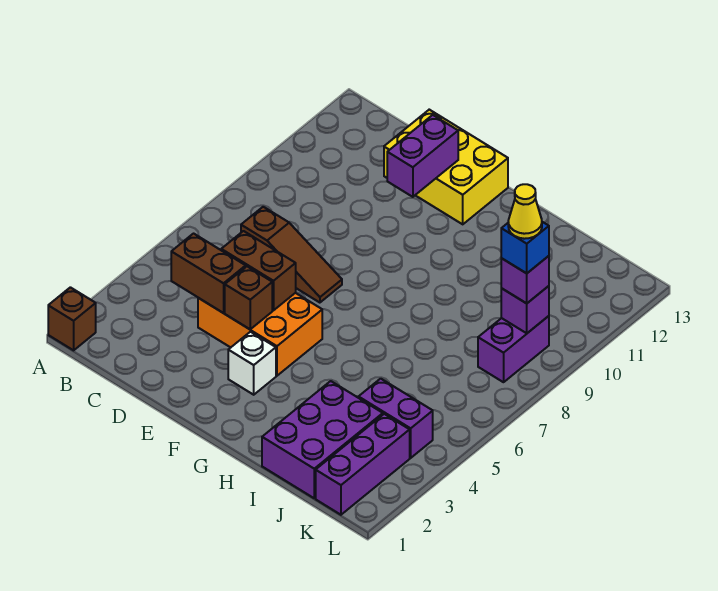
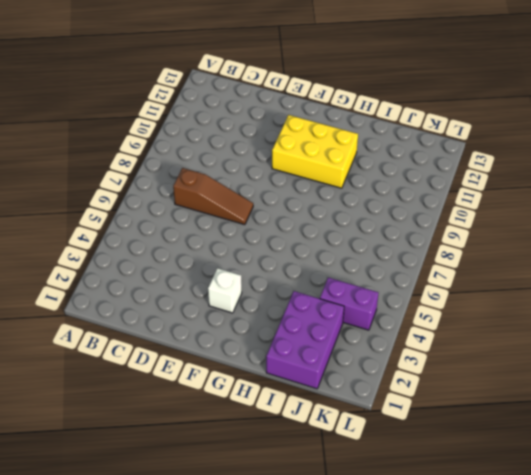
yellow brick F10:H11 level 1 -> yellow brick D12:F13 level 1
none -> brown brick A1 level 1
none -> orange brick D4:F5 level 1
none -> purple brick K1:K3 level 1

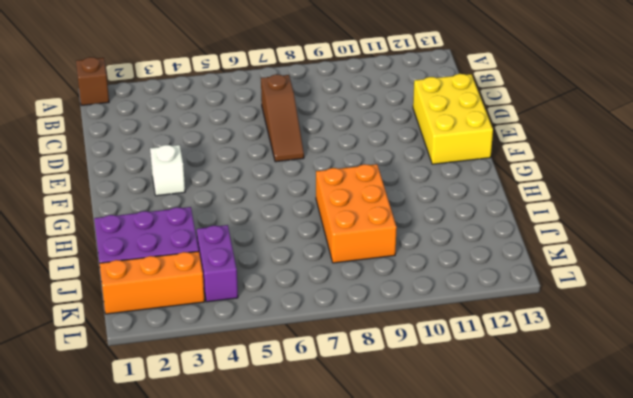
orange brick H8:J9 level 1 -> orange brick D4:F5 level 1
orange brick K1:K3 level 1 -> purple brick K1:K3 level 1
none -> purple brick K8:K9 level 1
none -> brown brick C4:D4 level 2
none -> brown brick D5:E5 level 2

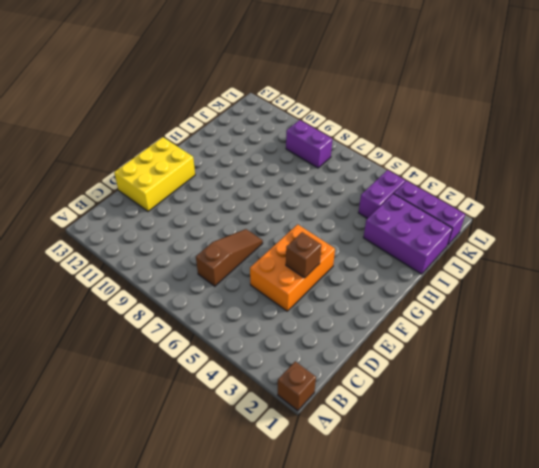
none -> white brick F3 level 1
none -> brown brick C4:D4 level 2
none -> brown brick D5:E5 level 2

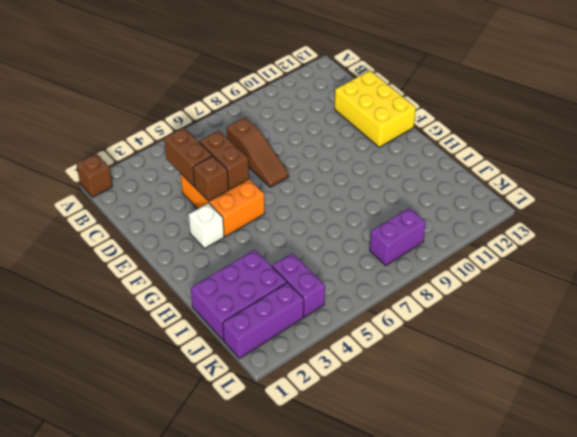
none -> purple brick E11:E12 level 2
none -> purple brick K9 level 2
none -> purple brick K9 level 3

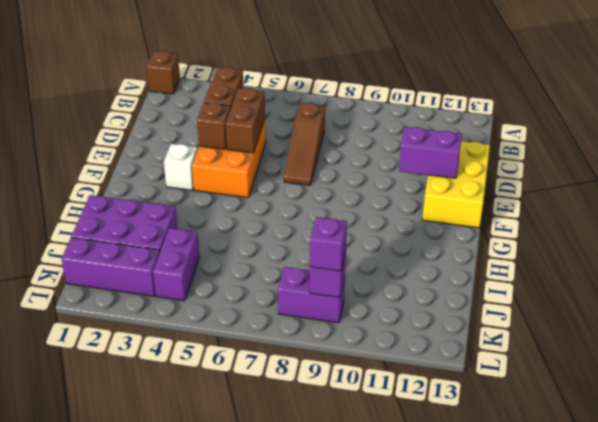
none -> blue brick K9 level 4
none -> yellow cone K9 level 5

